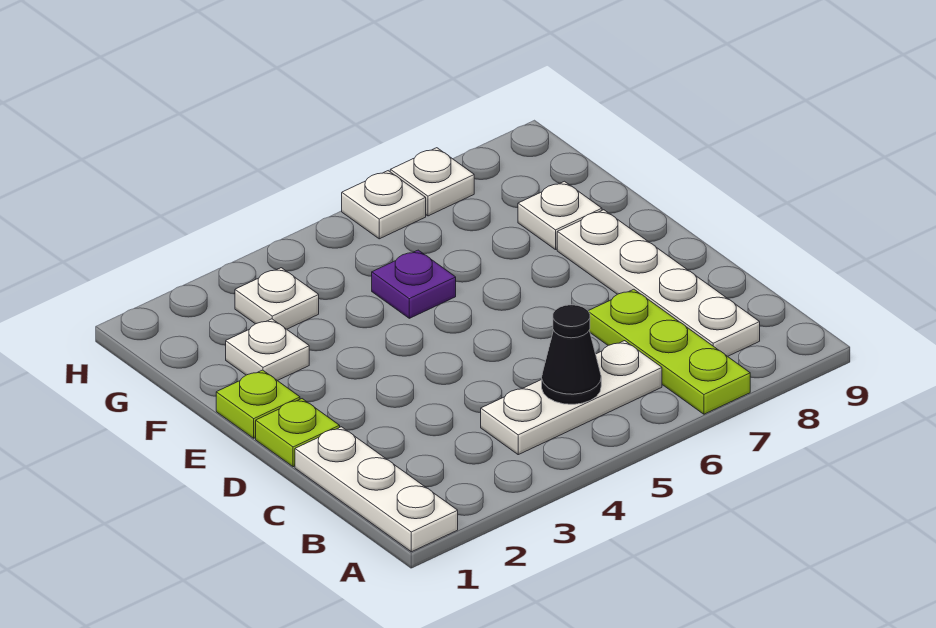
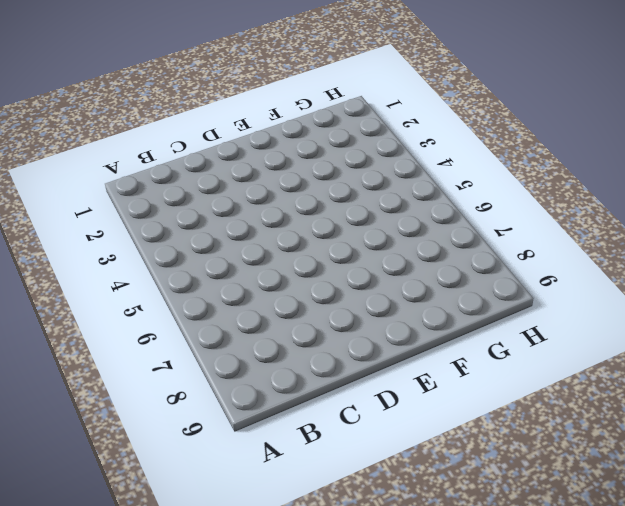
none -> white plate A1:C1 level 1
none -> lime plate A7:C7 level 1
none -> white plate B4:B6 level 1

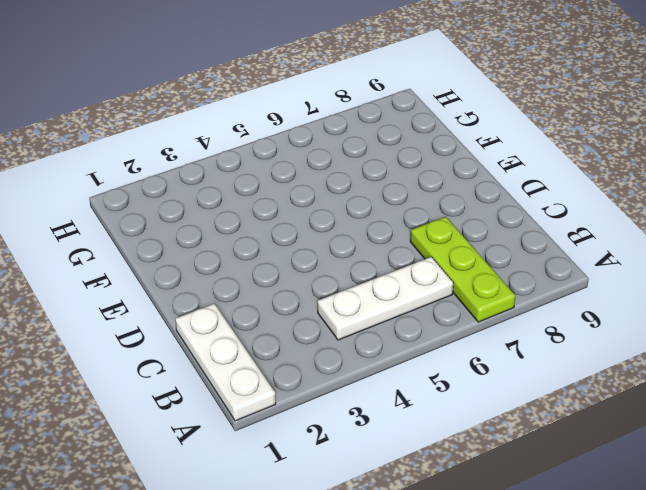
none -> white plate B8:E8 level 1
none -> lime plate D1 level 1
none -> lime plate E1 level 1

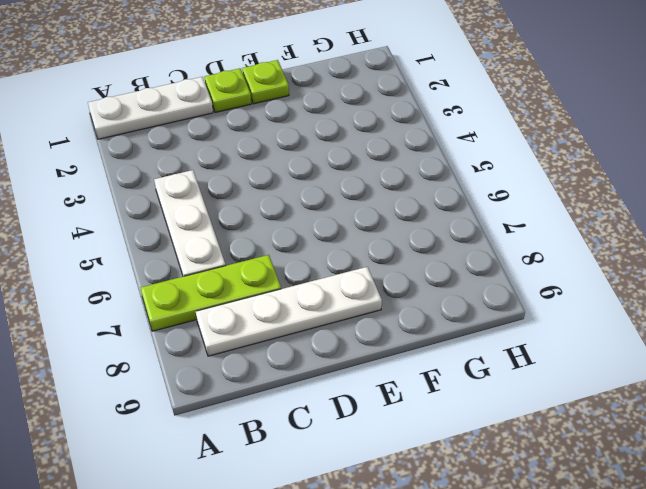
none -> white plate F2 level 1
none -> purple plate F5 level 1
none -> white plate F8 level 1

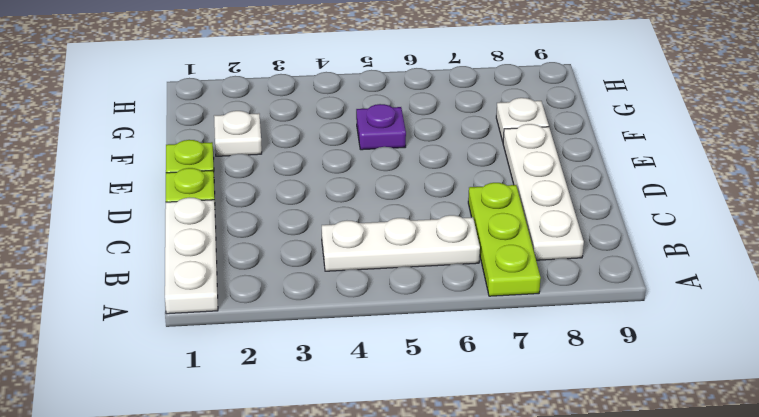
none -> white plate G3 level 1
none -> white plate H6 level 1
none -> white plate H7 level 1

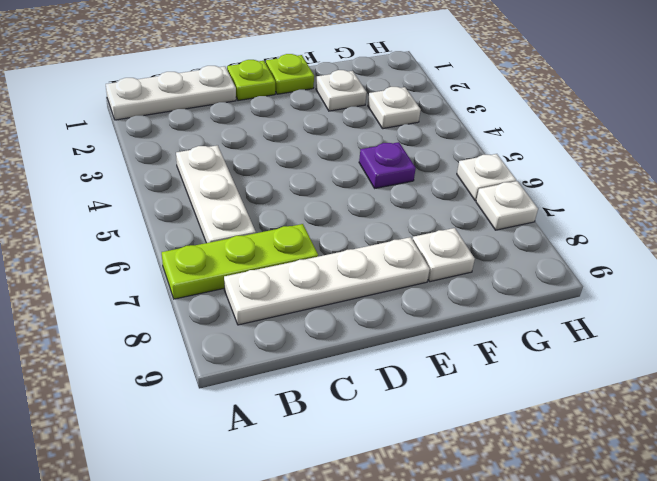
none -> black cone B5 level 2

